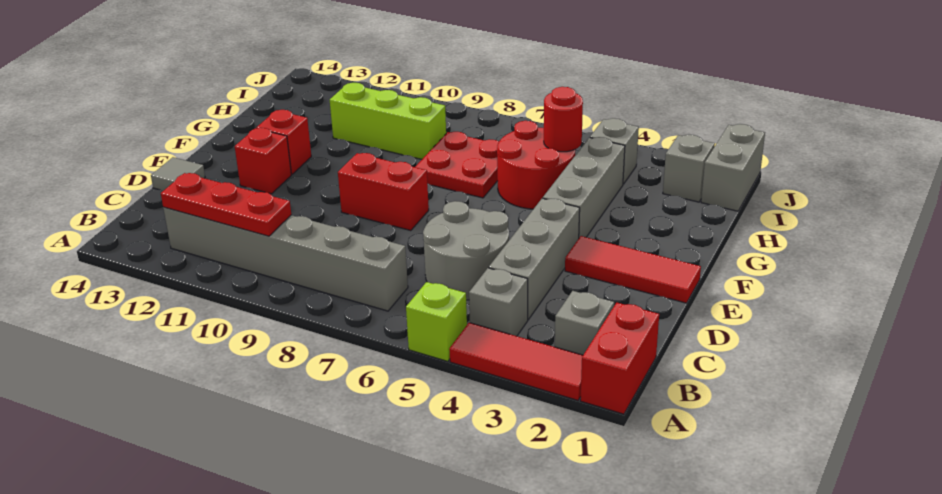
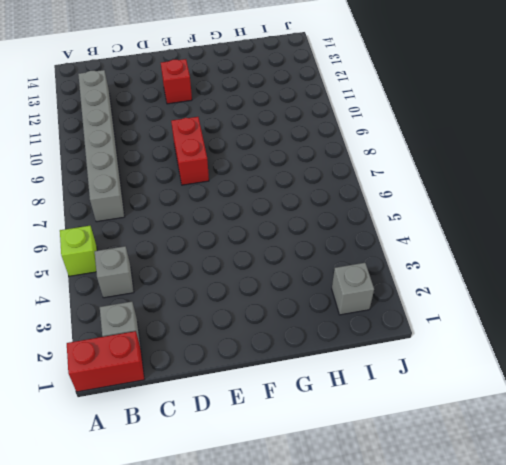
none -> red tile A2:A4 level 1
none -> grey brick C4:E4 level 1
none -> grey round brick C5:D6 level 1

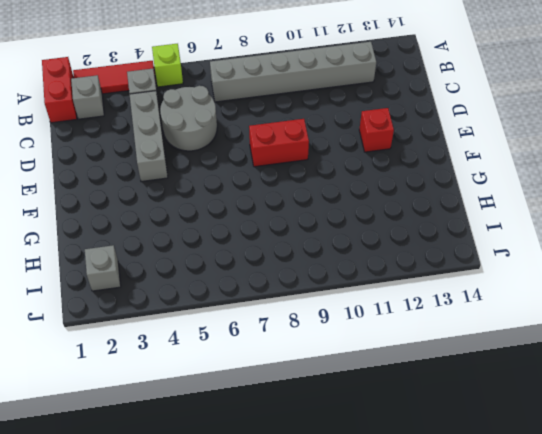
none -> grey tile D14 level 1
none -> red tile E1:E3 level 1
none -> grey brick F4:H4 level 1

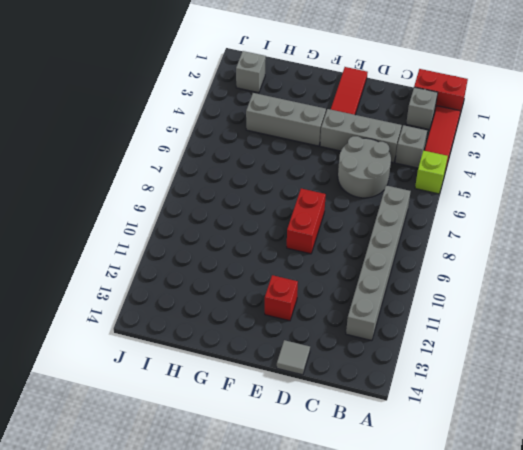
none -> red brick F12 level 1
none -> red round brick G5:H6 level 1
none -> red plate G7:H8 level 1

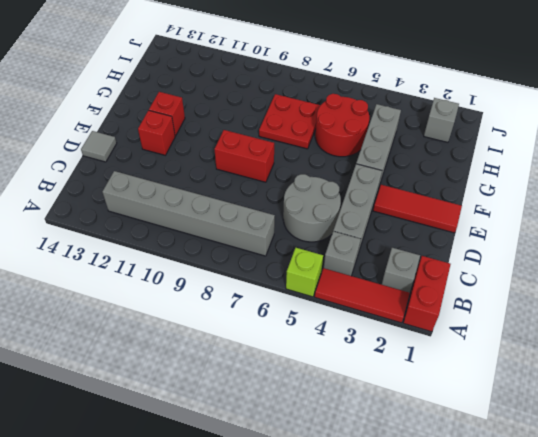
none -> lime brick H9:H11 level 1
none -> grey brick I1:J1 level 1
none -> grey brick I4 level 1

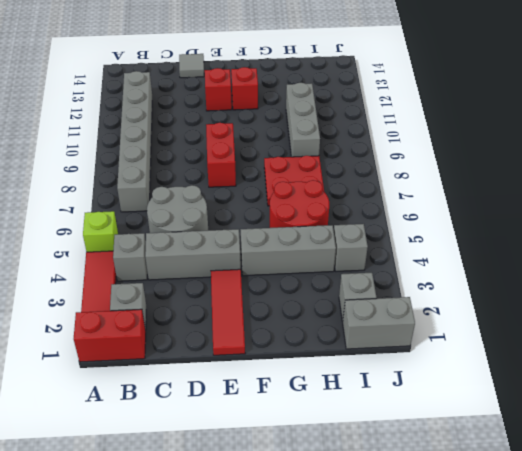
grey brick H9:H11 level 1 -> lime brick H9:H11 level 1
none -> red plate B10:B12 level 2
none -> red round brick H5 level 2

